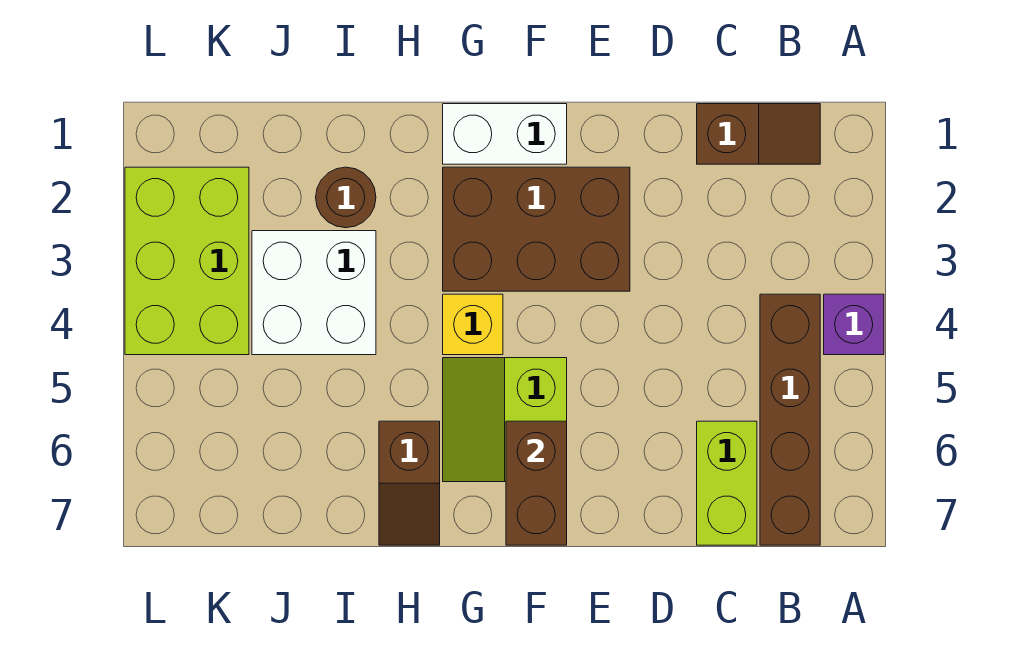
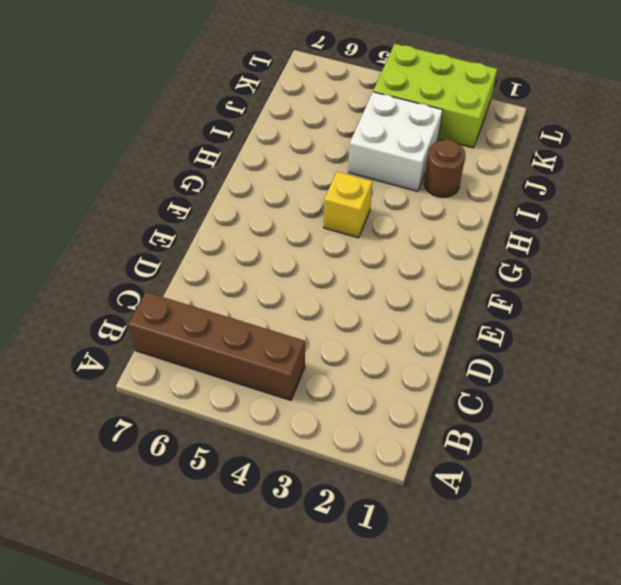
none -> purple brick A4 level 1
none -> brown slope B1:C1 level 1 top C
none -> lime brick C6:C7 level 1

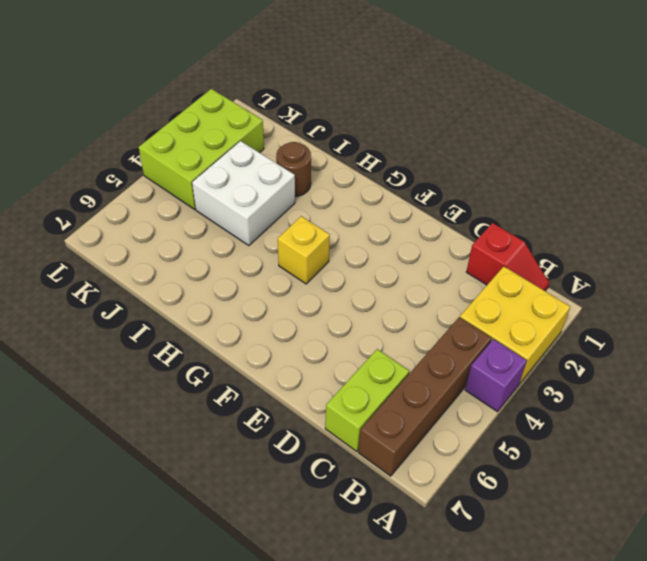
yellow brick A2:B3 level 1 -> none
red slope B1:C1 level 1 top C -> brown slope B1:C1 level 1 top C
none -> brown brick E2:G3 level 1
none -> white brick F1:G1 level 1
none -> lime slope F5:G6 level 1 top F

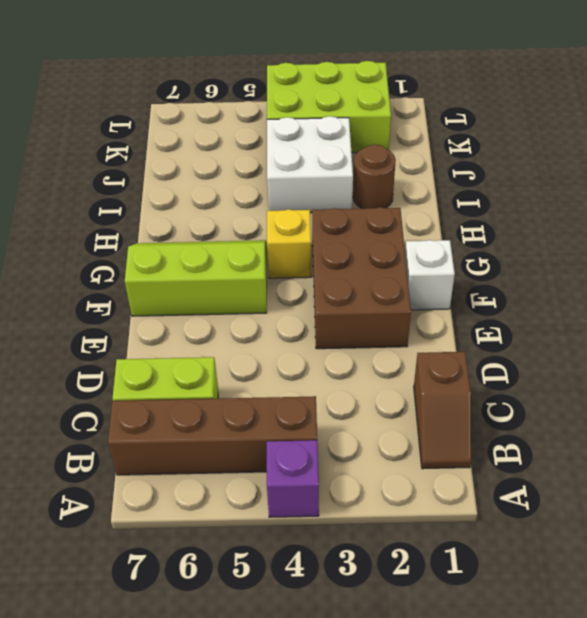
white brick F1 level 1 -> white brick F1:G1 level 1
lime slope F5:G7 level 1 top F -> lime slope F5:G6 level 1 top F
none -> brown slope H6:H7 level 1 top 6
none -> brown brick F6:F7 level 2

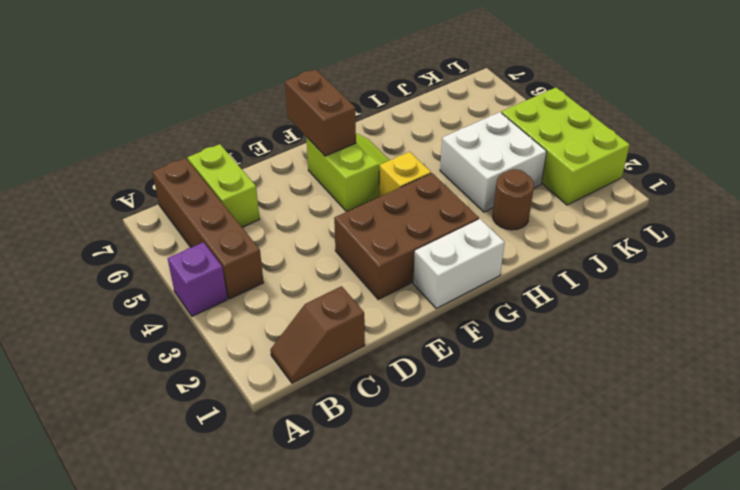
none -> brown slope H6:H7 level 1 top 6

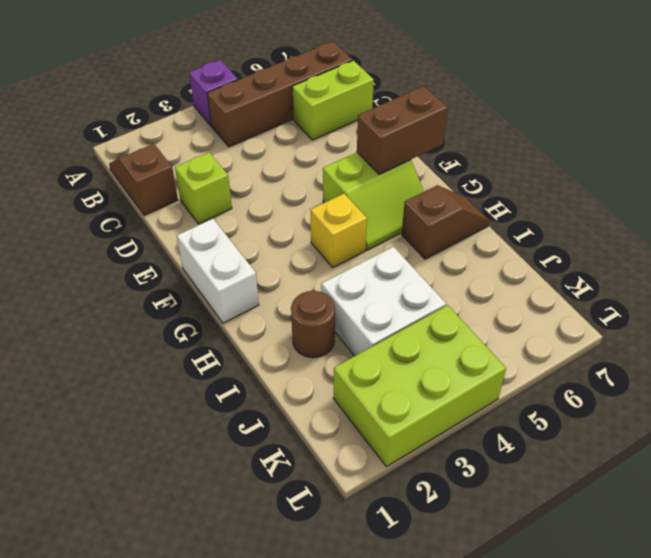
lime brick D2 level 1 -> none
none -> brown brick E2:G3 level 1

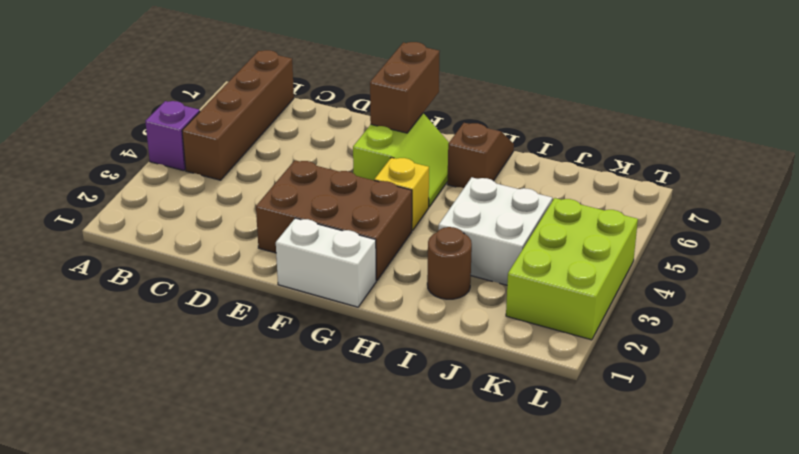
none -> brown slope B1:C1 level 1 top C
none -> lime brick C6:C7 level 1

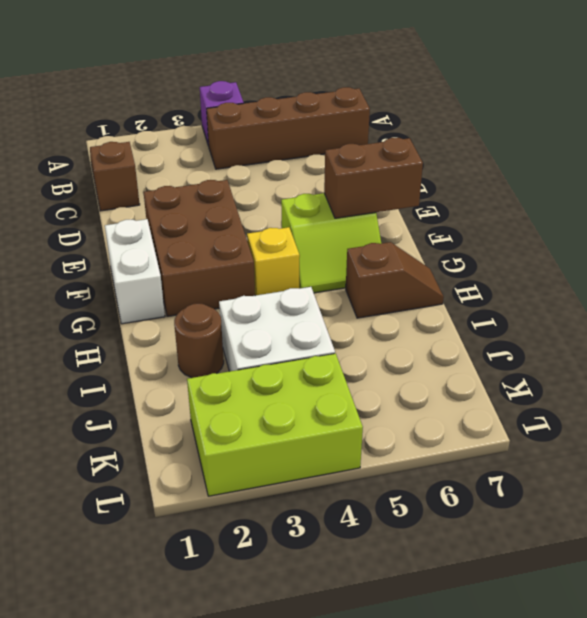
none -> lime brick C6:C7 level 1

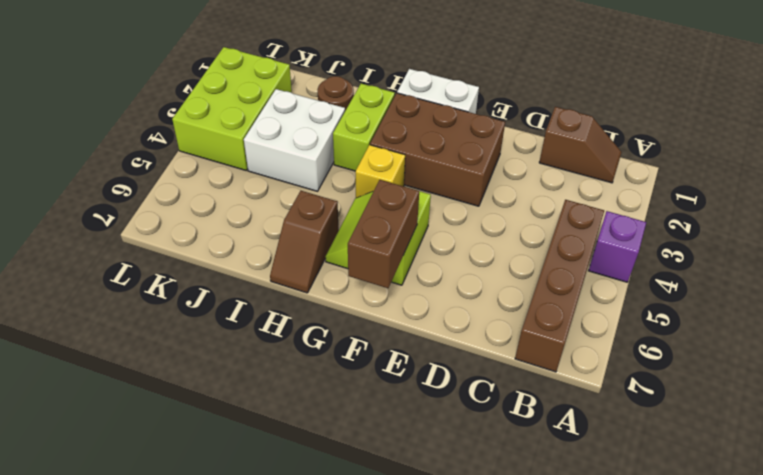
lime brick H2:H3 level 1 -> lime brick C6:C7 level 1

